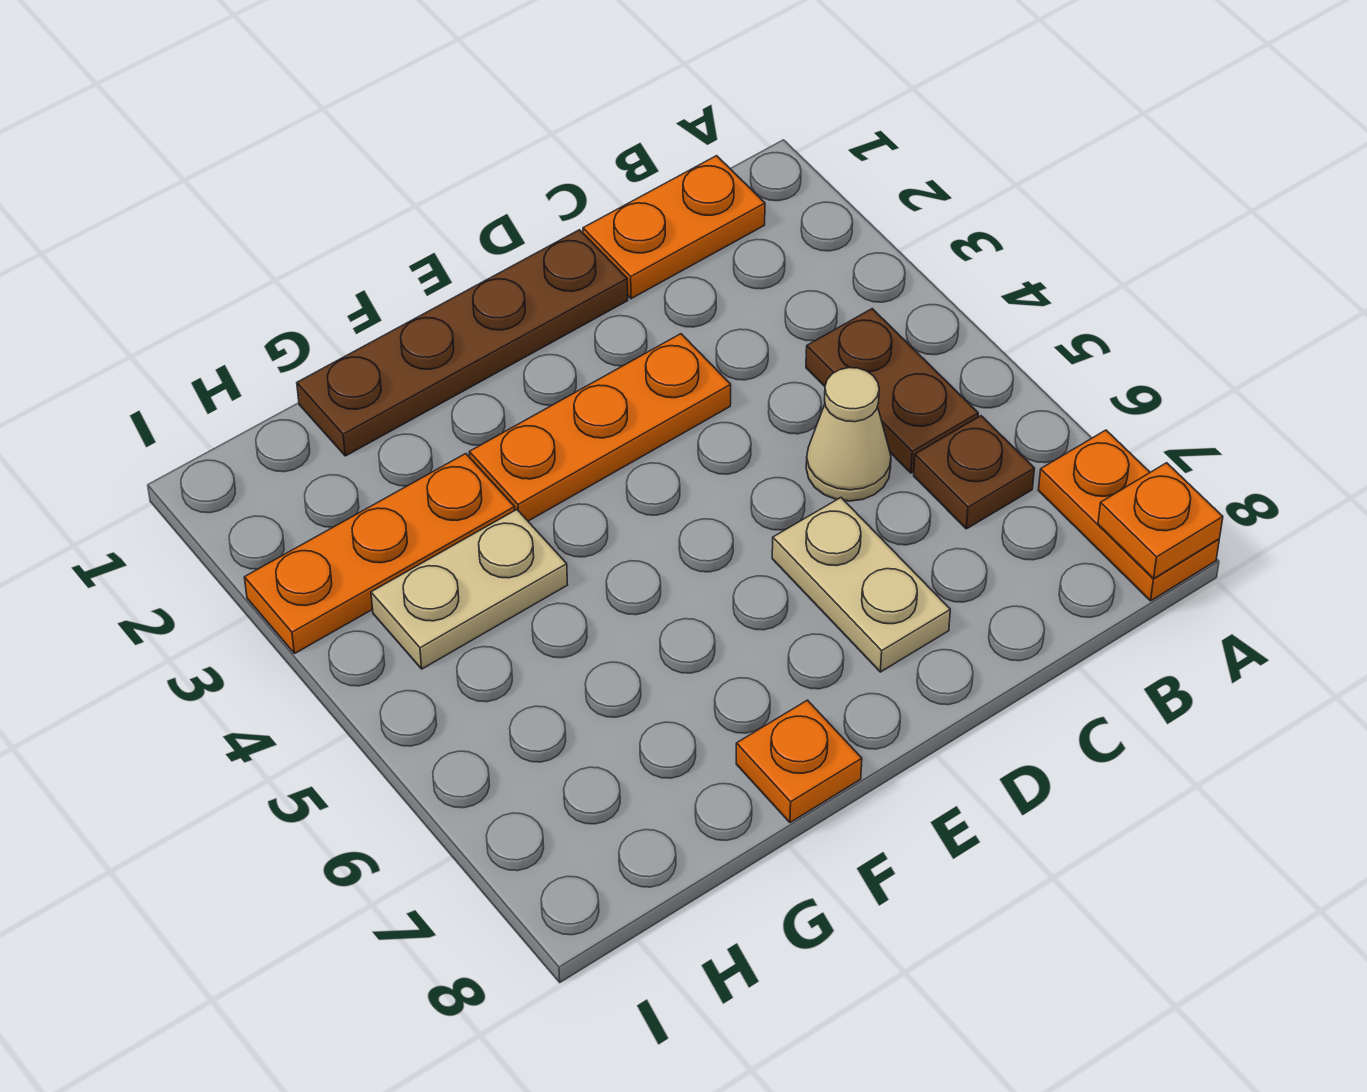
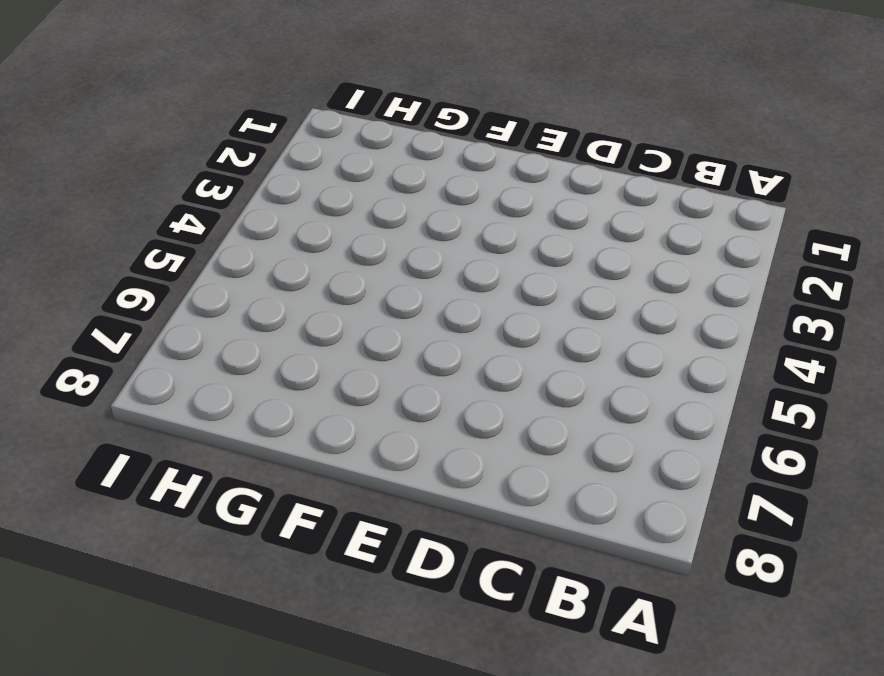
none -> orange plate A7:A8 level 1
none -> orange plate B1:C1 level 1
none -> brown plate B4:B5 level 1

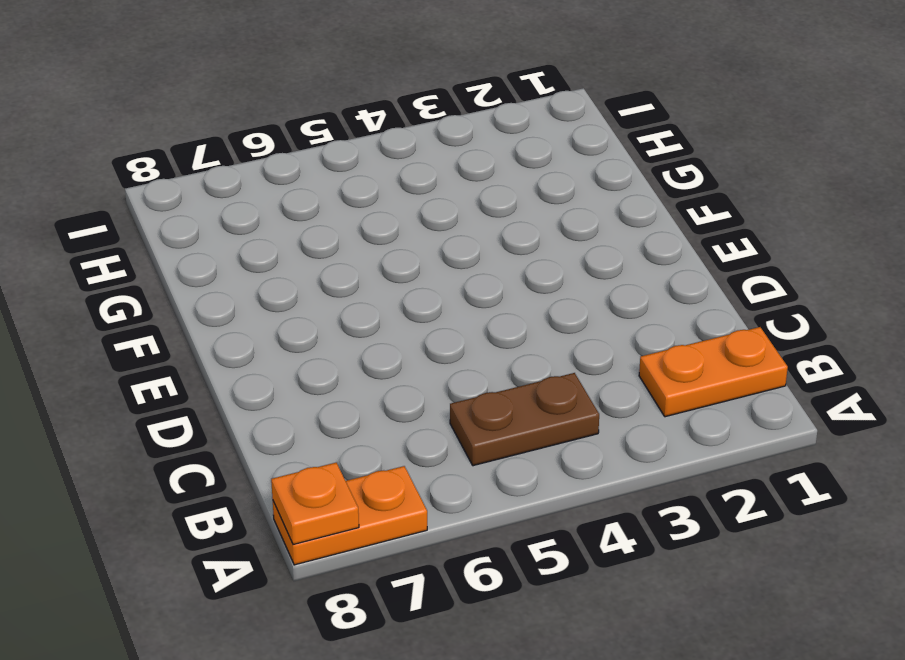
orange plate B1:B2 level 1 -> orange plate B1:C1 level 1
none -> brown plate B6 level 1
none -> tan cone C5 level 1
none -> brown plate D1:G1 level 1

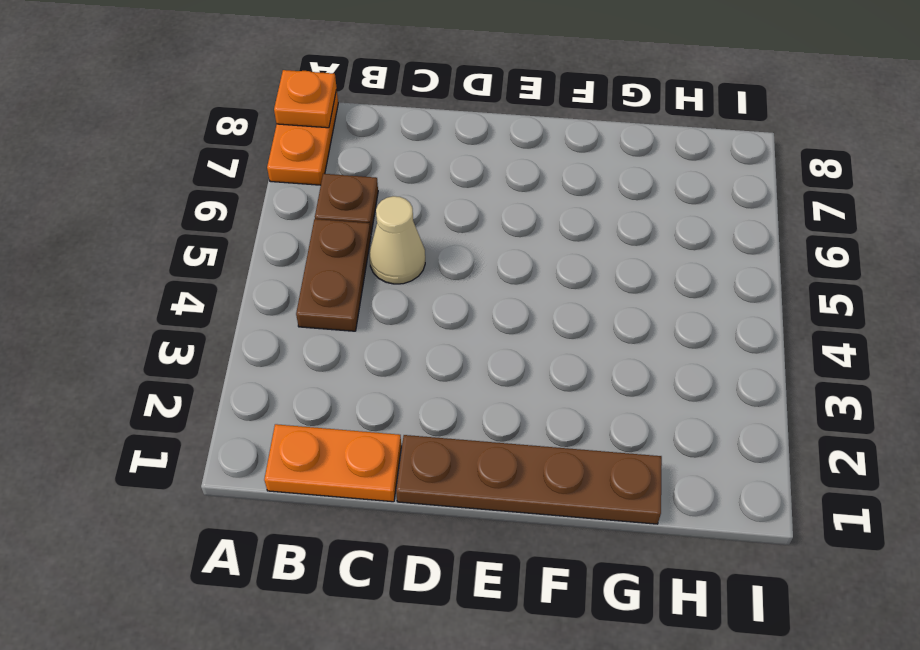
none -> orange plate D3:F3 level 1
none -> tan plate D6:D7 level 1
none -> orange plate F8 level 1

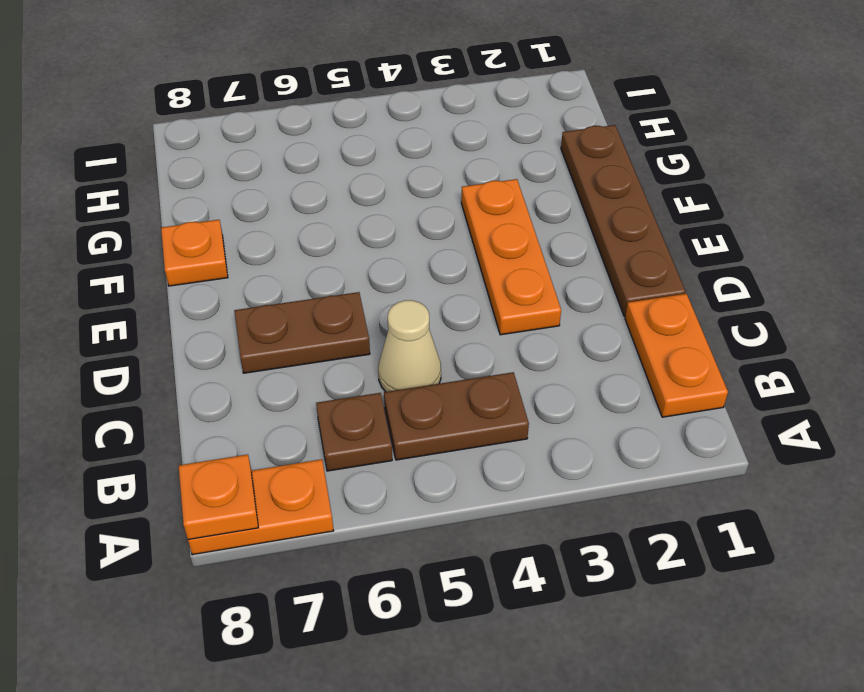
brown plate D6:D7 level 1 -> tan plate D6:D7 level 1
none -> orange plate G3:I3 level 1
none -> tan plate G4:H4 level 1

